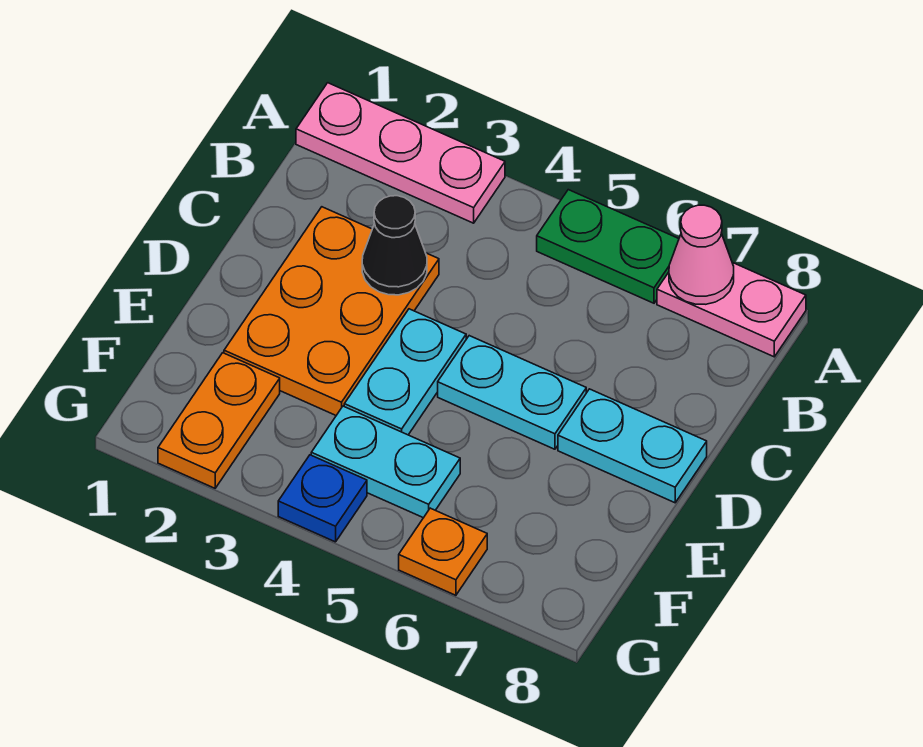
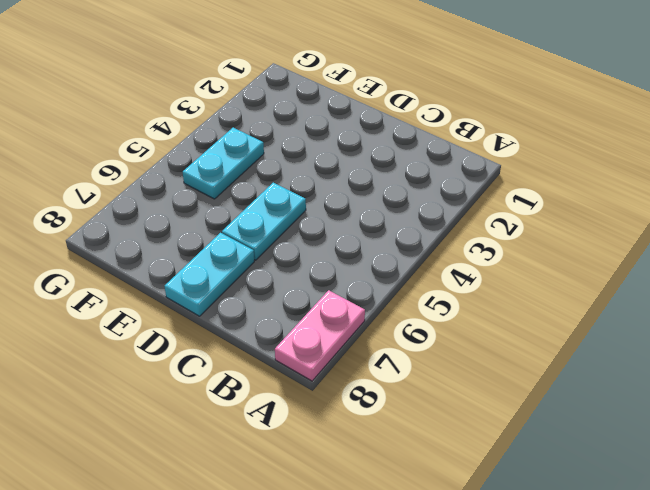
none -> pink plate A1:A3 level 1
none -> green plate A5:A6 level 1
none -> orange plate C2:E3 level 1

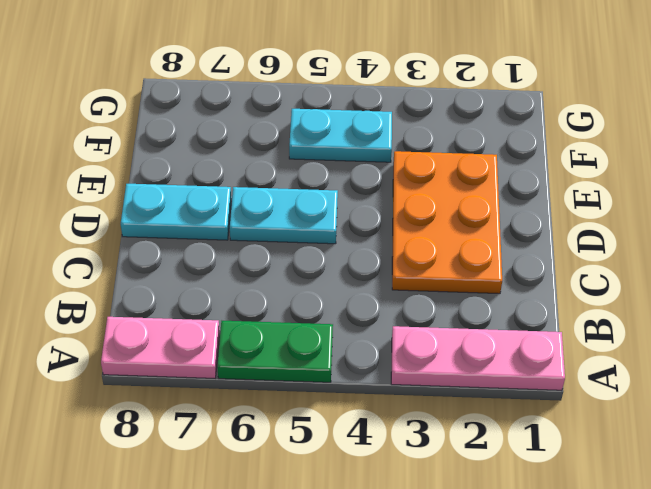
none -> cyan plate D4:E4 level 1
none -> orange plate F2:G2 level 1
none -> blue plate G4 level 1

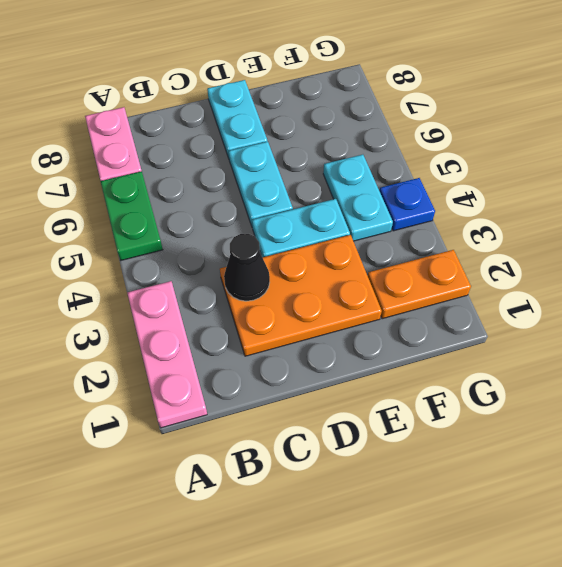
none -> orange plate G6 level 1
none -> pink cone A7 level 2

